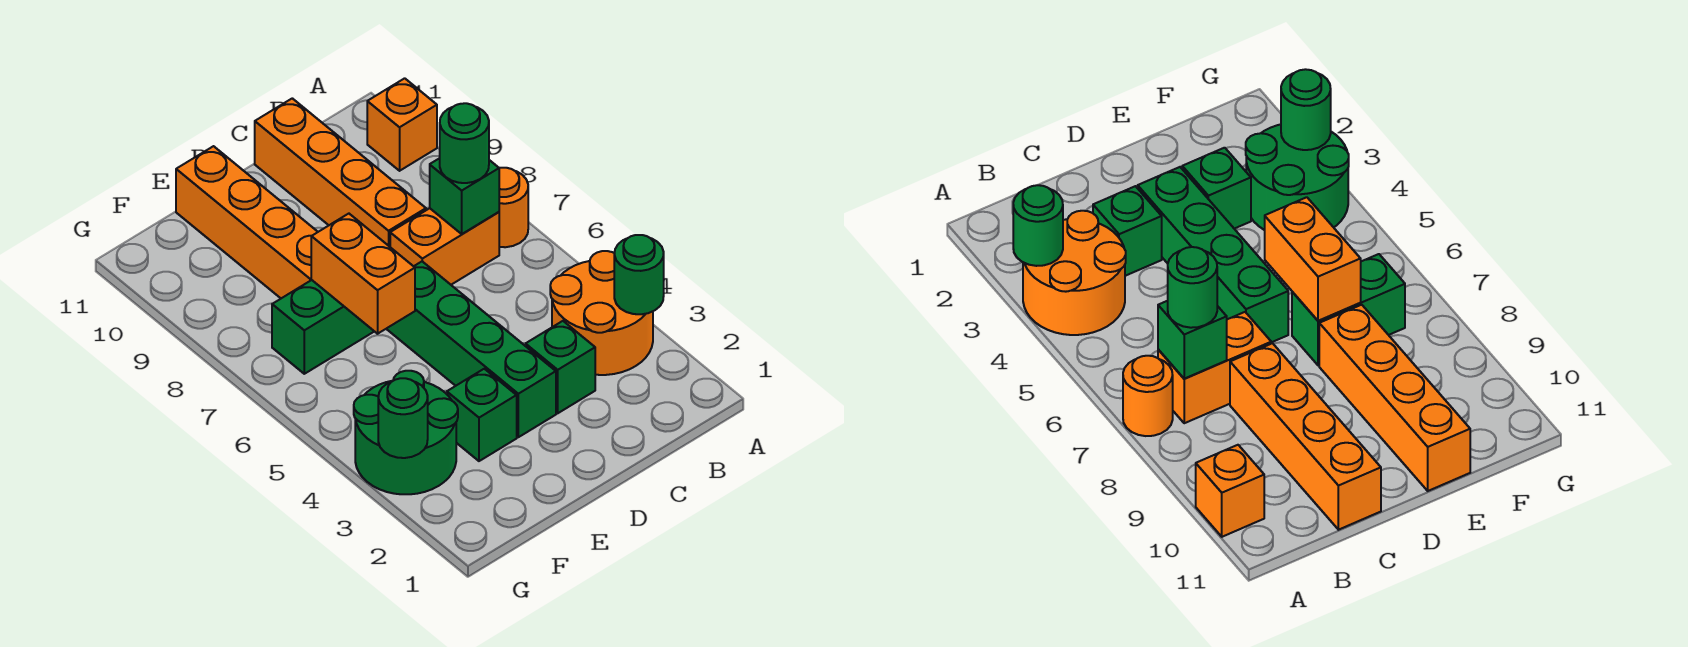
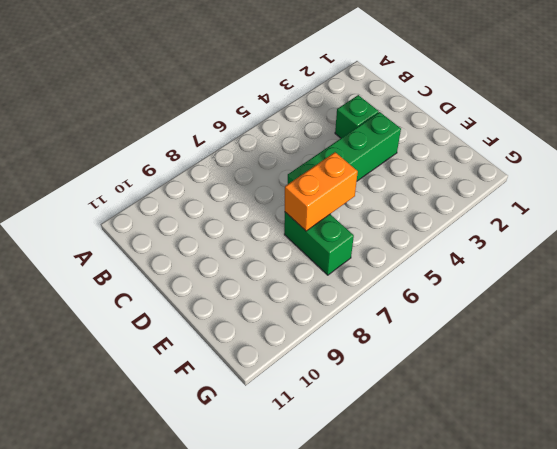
none -> orange round brick A3:B4 level 1
none -> orange round brick A7 level 1
none -> orange brick A10 level 1

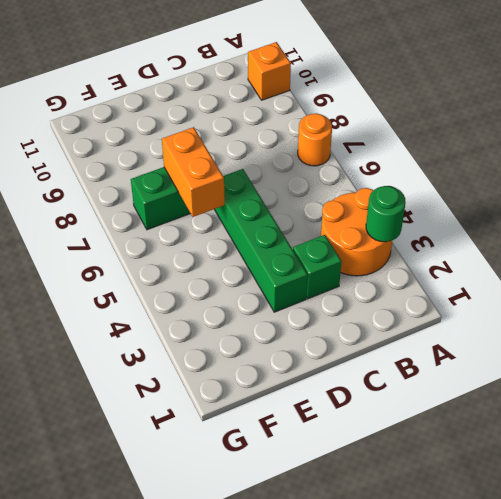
none -> orange brick B7:C7 level 1
none -> orange brick C8:C11 level 1
none -> green brick E3 level 1

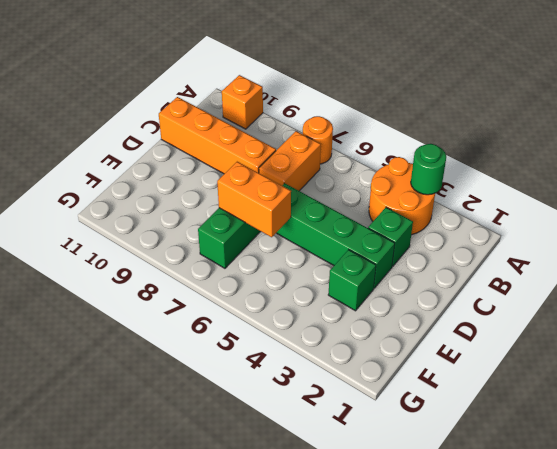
none -> orange brick E8:E11 level 1
none -> green round brick F3:G4 level 1
none -> green brick B7 level 2

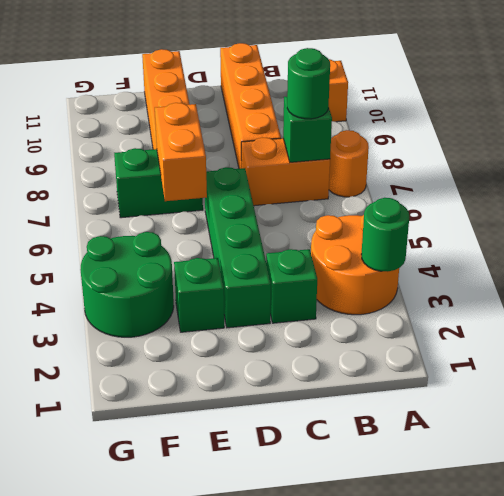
none -> green round brick G3 level 2

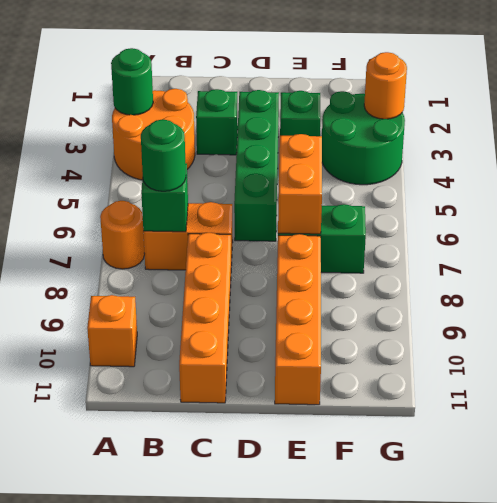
orange round brick G3 level 2 -> green round brick G3 level 2

